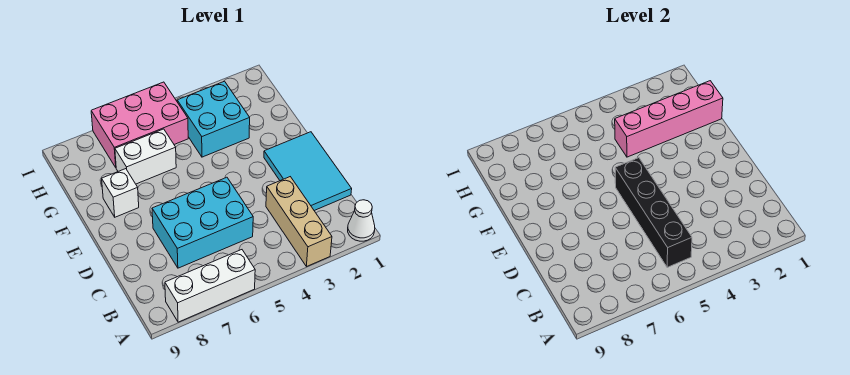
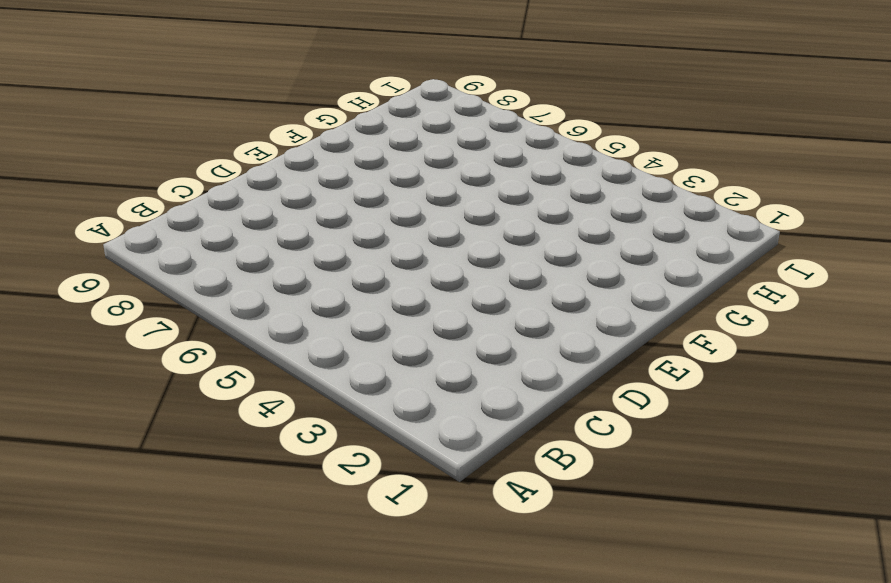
none -> white cone A1 level 1
none -> tan brick A3:C3 level 1

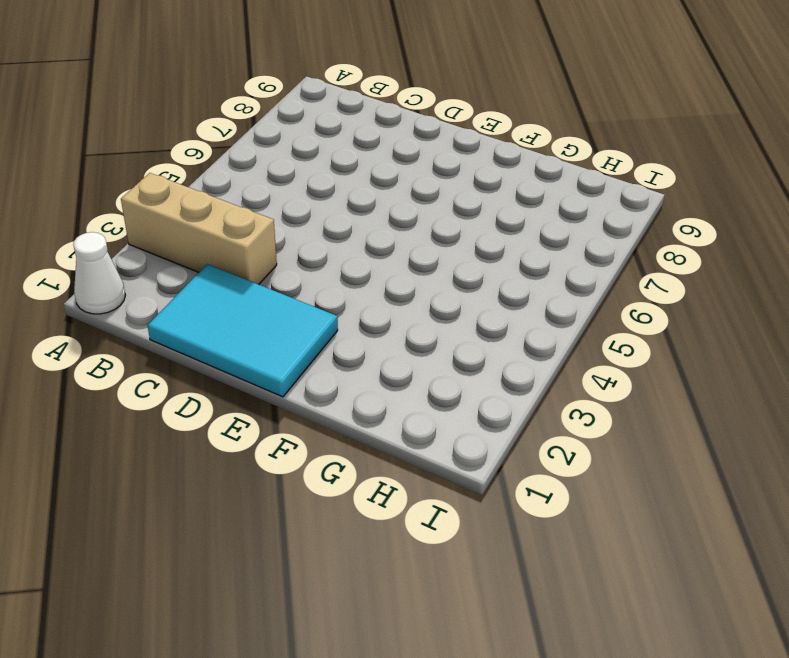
none -> white brick A6:A8 level 1
none -> cyan brick C5:D7 level 1

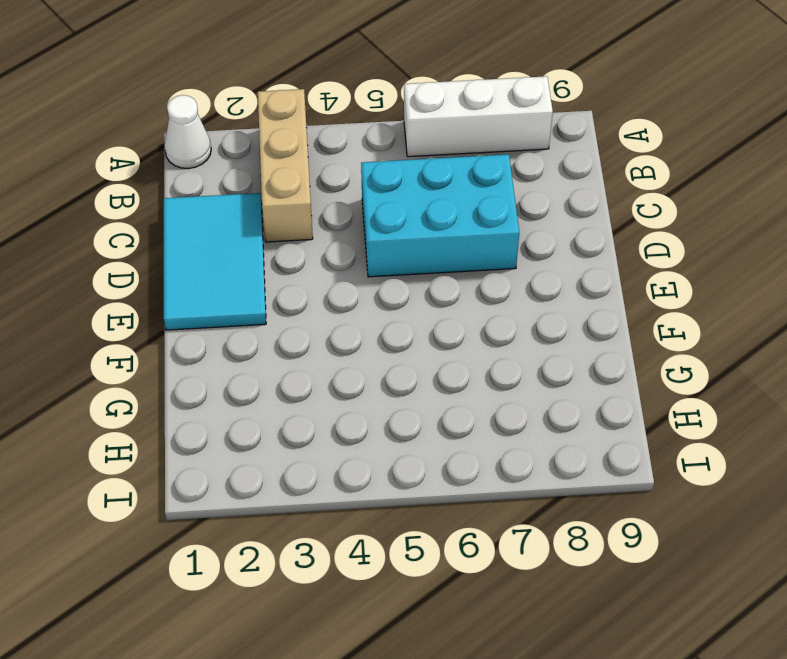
none -> white brick F8 level 1
none -> cyan brick G3:H4 level 1

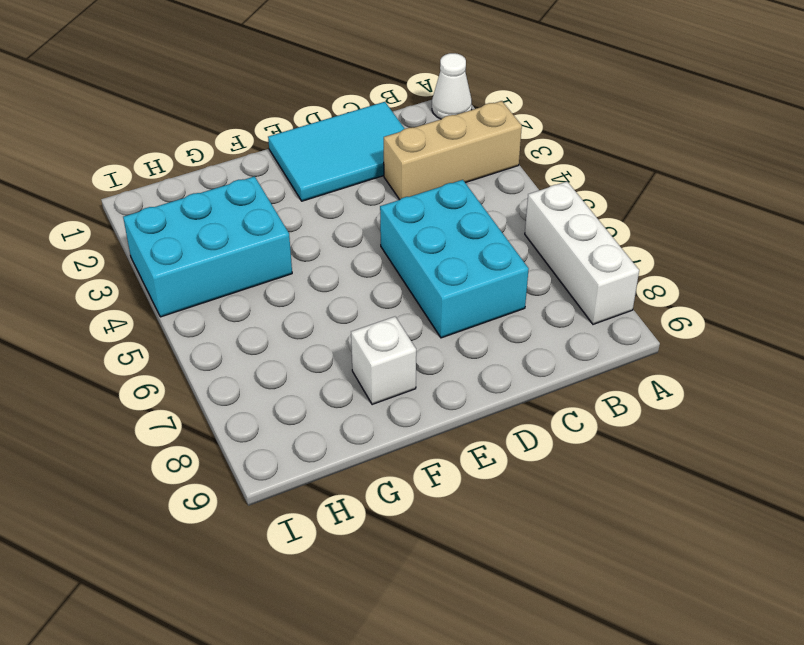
cyan brick G3:I4 level 1 -> cyan brick G3:H4 level 1
none -> white brick G6:G7 level 1
none -> pink brick H5:I7 level 1

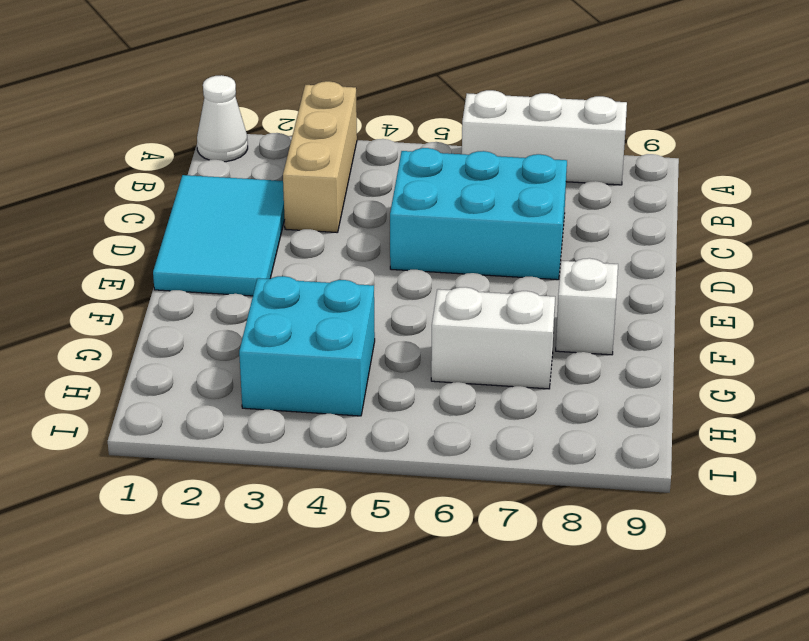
none -> pink brick H5:I7 level 1
none -> black brick B5:E5 level 2

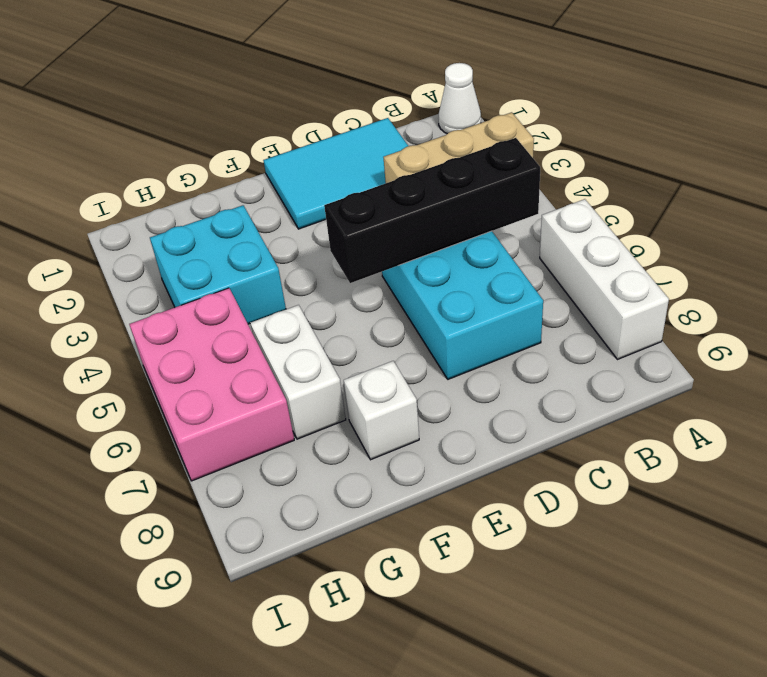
none -> pink brick G1:G4 level 2

